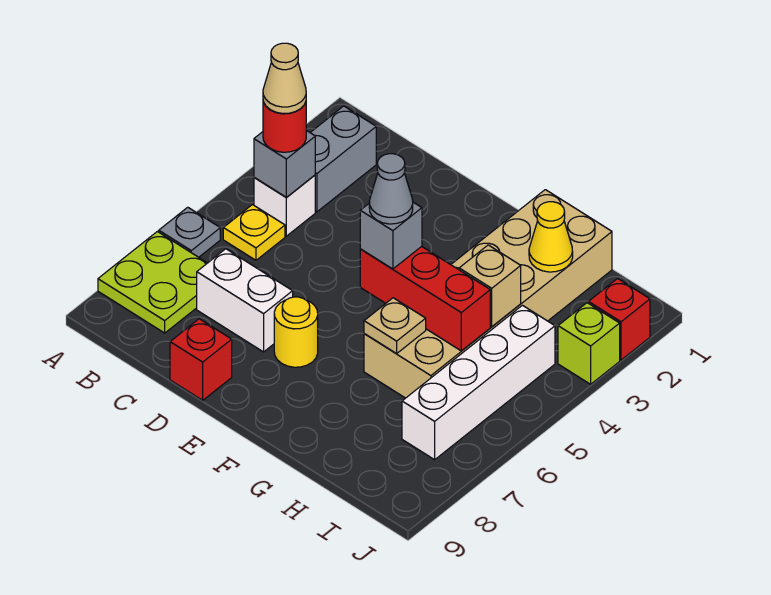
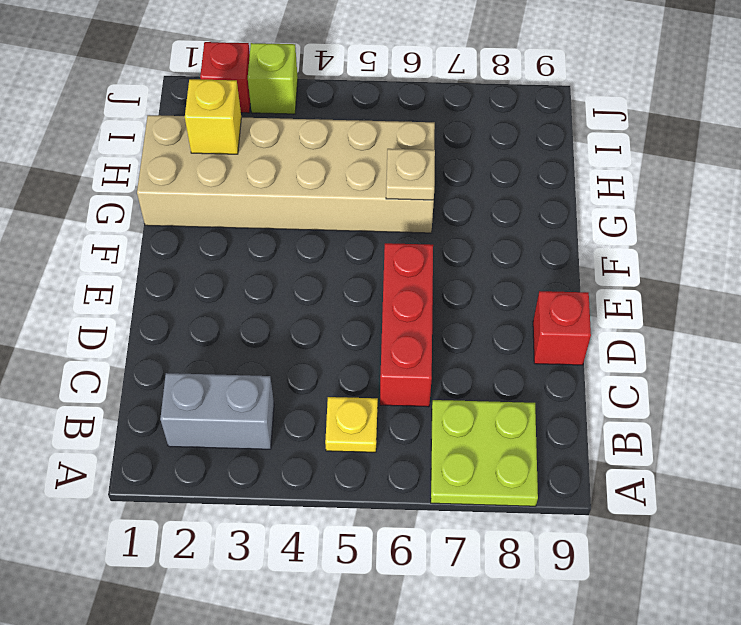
red brick C6:E6 level 1 -> red brick F5:H5 level 2
yellow brick H2 level 2 -> yellow cone H2 level 2
none -> grey plate A6 level 1
none -> white brick B4 level 1
none -> white brick C7:D7 level 1

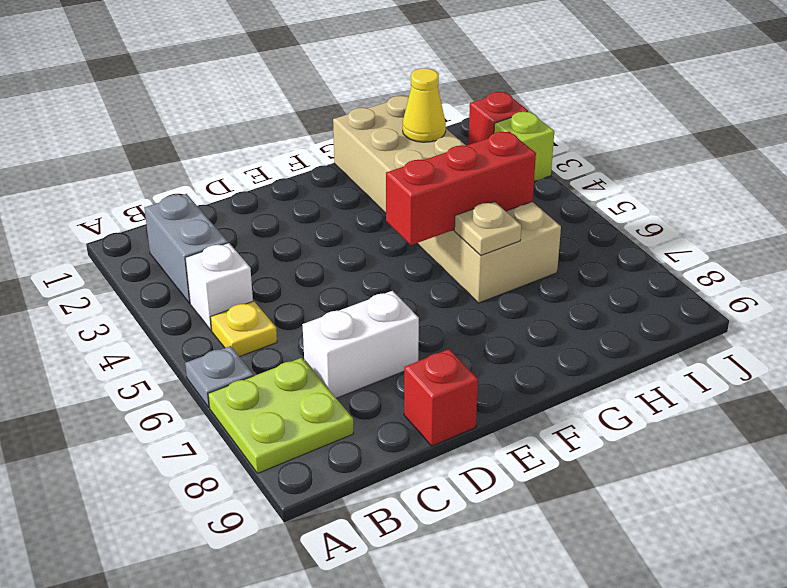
none -> yellow round brick E7 level 1
none -> white brick I4:I7 level 1
none -> grey brick B4 level 2

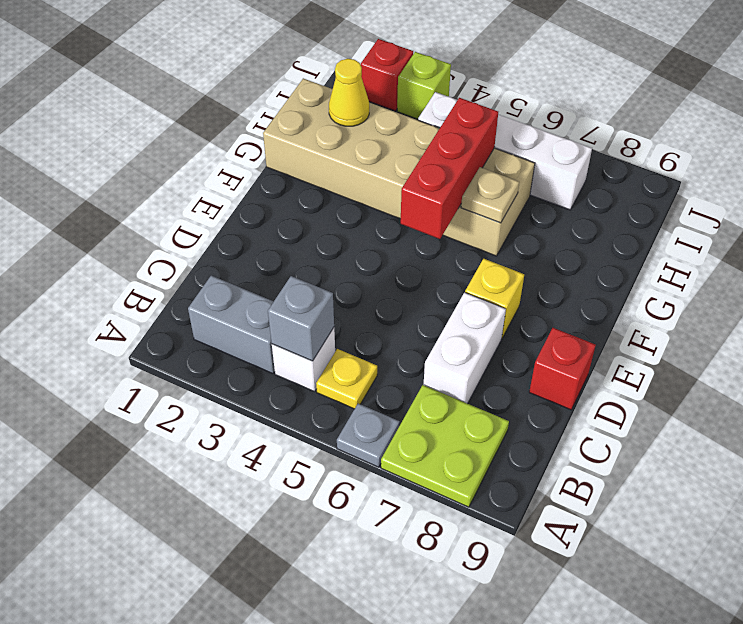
yellow brick E7 level 1 -> yellow round brick E7 level 1
none -> tan brick H4 level 2
none -> red round brick B4 level 3
none -> grey brick F5 level 3

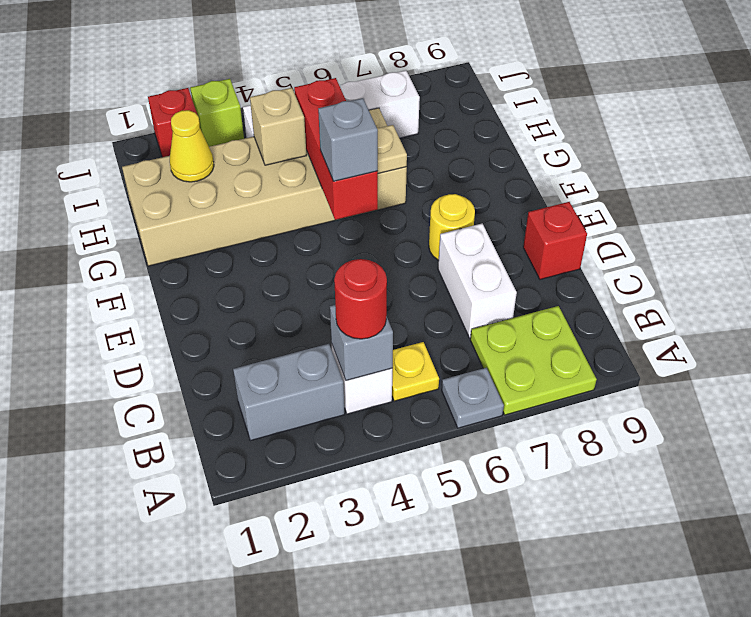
none -> tan cone B4 level 4
none -> grey cone F5 level 4

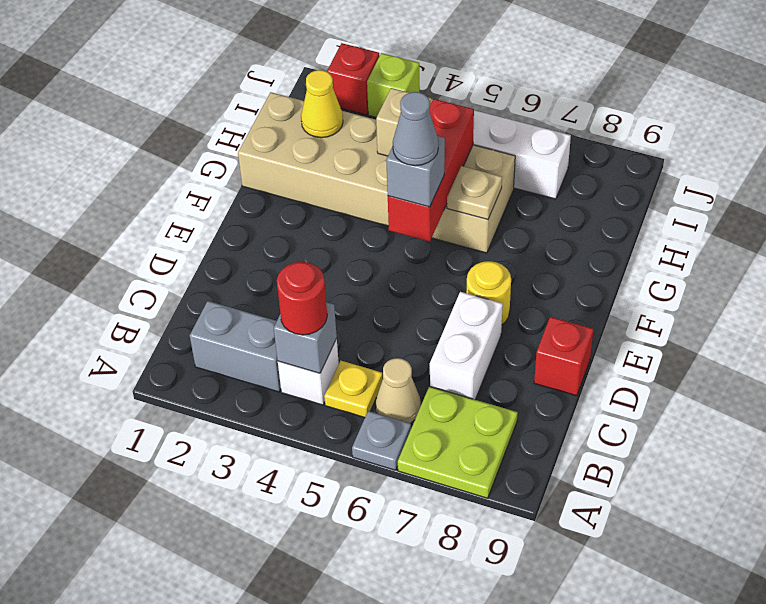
tan cone B6 level 1 -> tan cone B4 level 4

